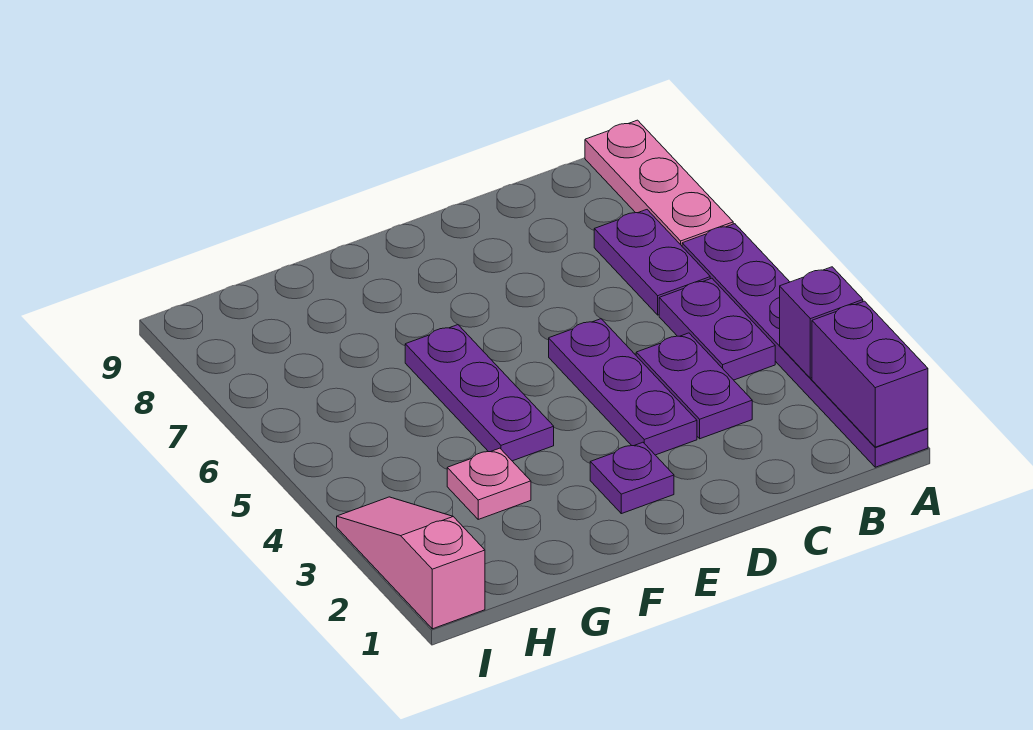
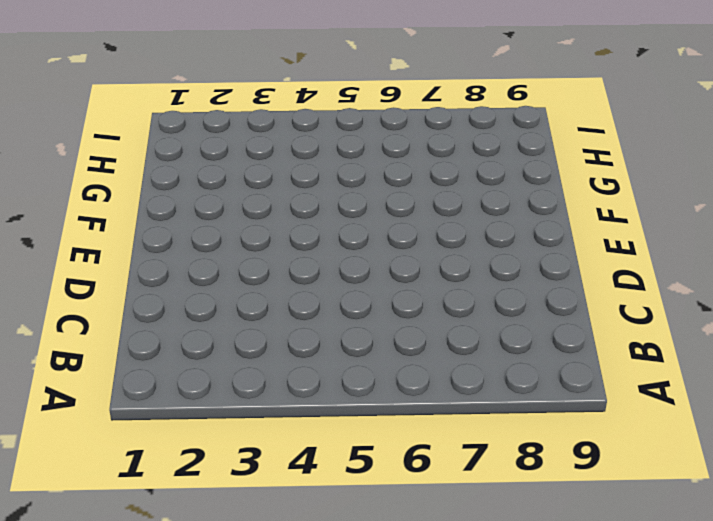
none -> purple plate A1:A6 level 1
none -> pink plate A7:A9 level 1
none -> purple plate B4:B5 level 1

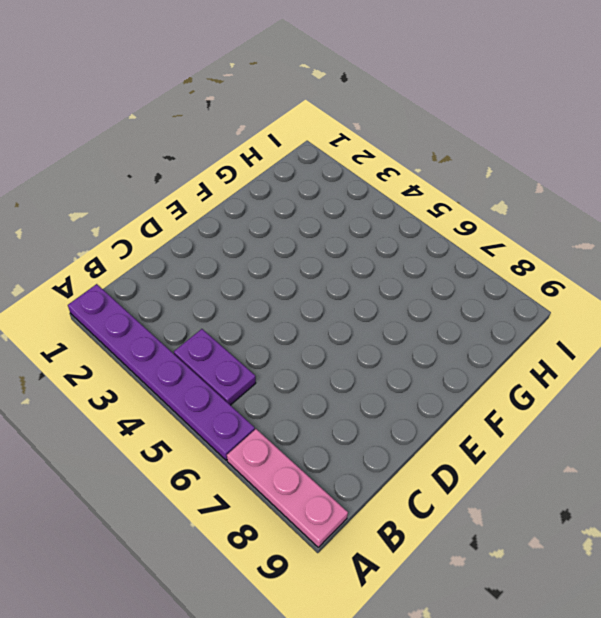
none -> purple plate B6:B7 level 1
none -> purple plate C3:C4 level 1
none -> purple plate D3:D5 level 1

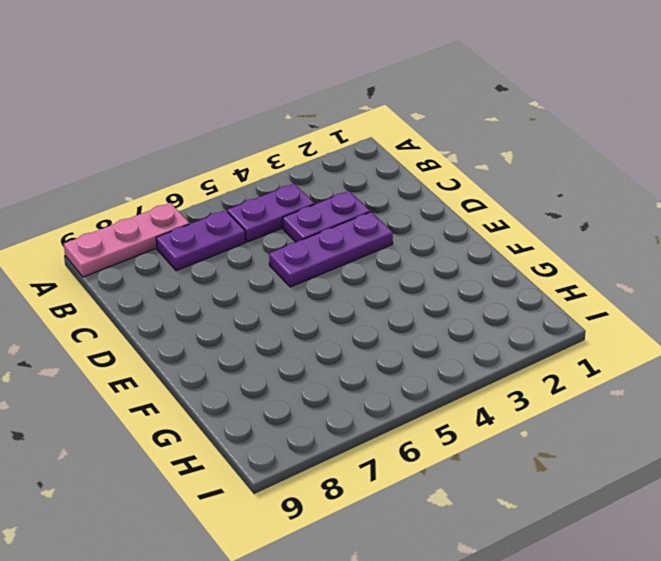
none -> purple plate A1:A6 level 1
none -> purple plate E2 level 1
none -> purple plate F4:F6 level 1

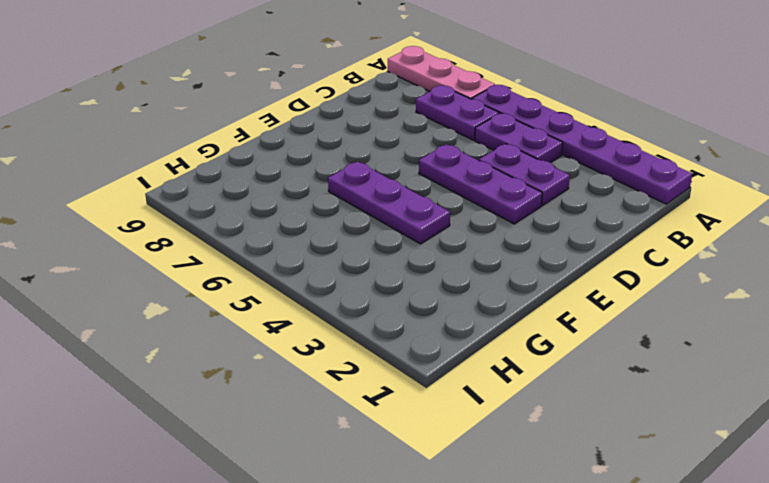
none -> purple plate E2 level 1
none -> pink plate G3 level 1
none -> pink slope I1:I3 level 1 top 1

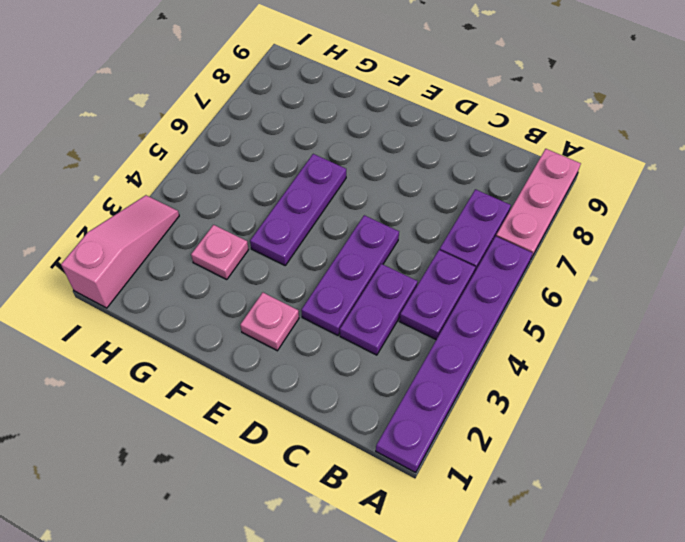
pink plate E2 level 1 -> purple plate E2 level 1
none -> purple brick A1:A2 level 2
none -> purple brick A3 level 2

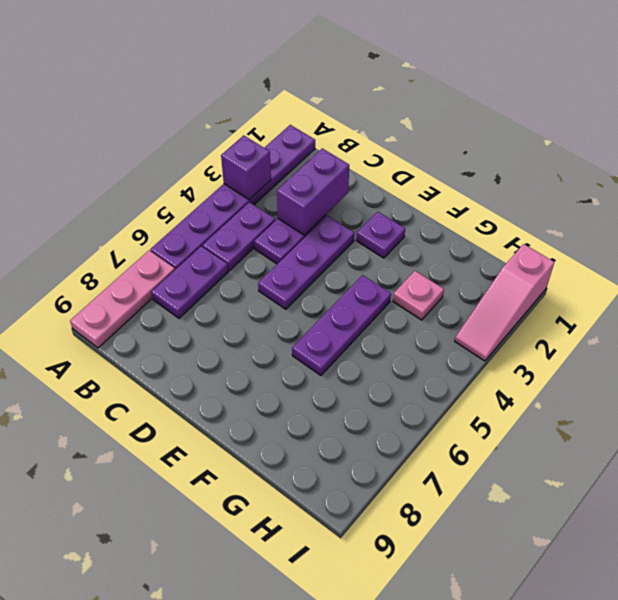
purple brick C2:C3 level 2 -> purple brick A1:A2 level 2

